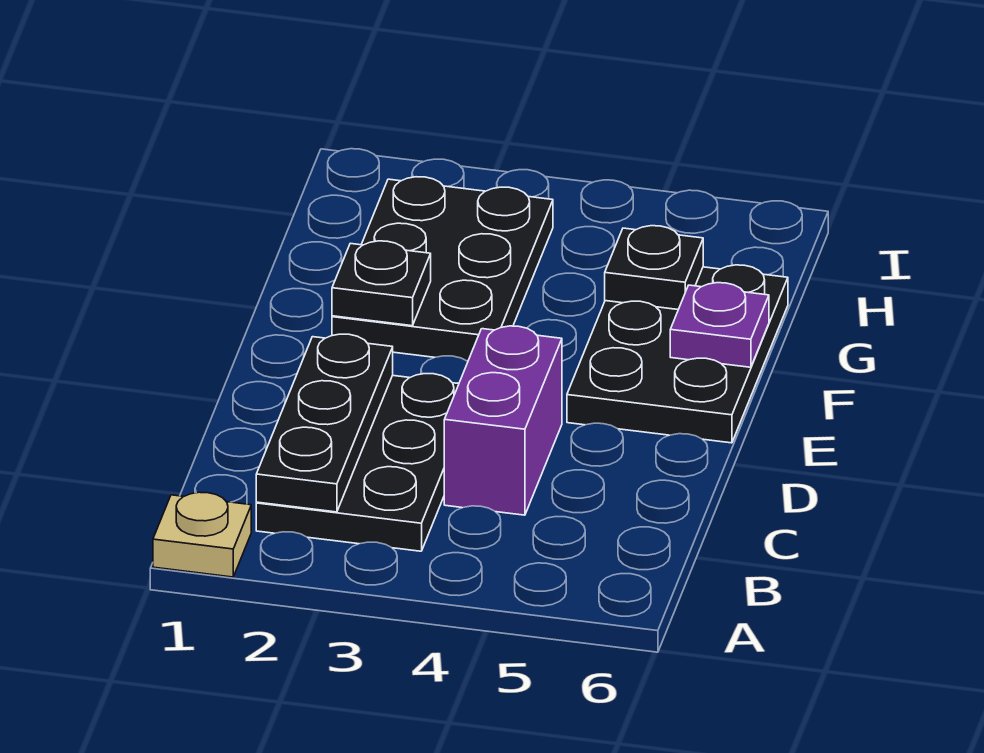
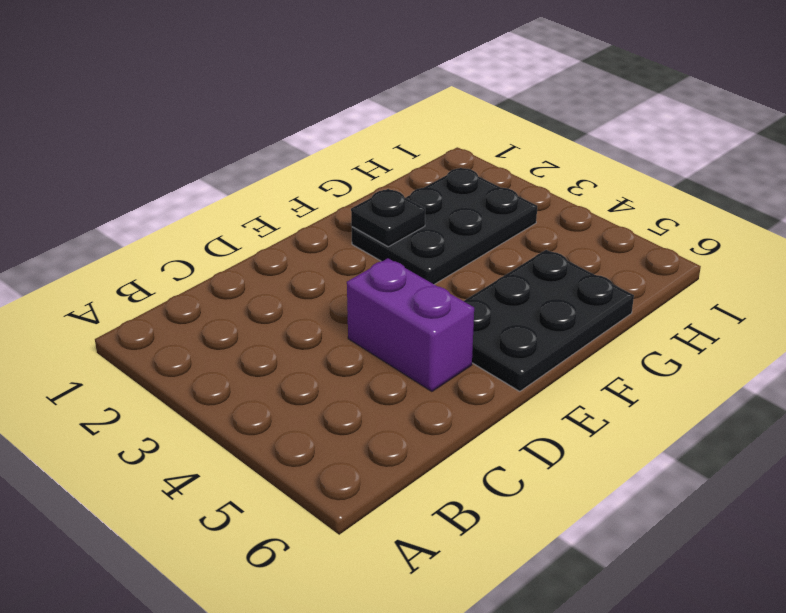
purple brick D4:D5 level 1 -> purple brick C4:D4 level 1
none -> tan plate A1 level 1
none -> black plate B2:D3 level 1

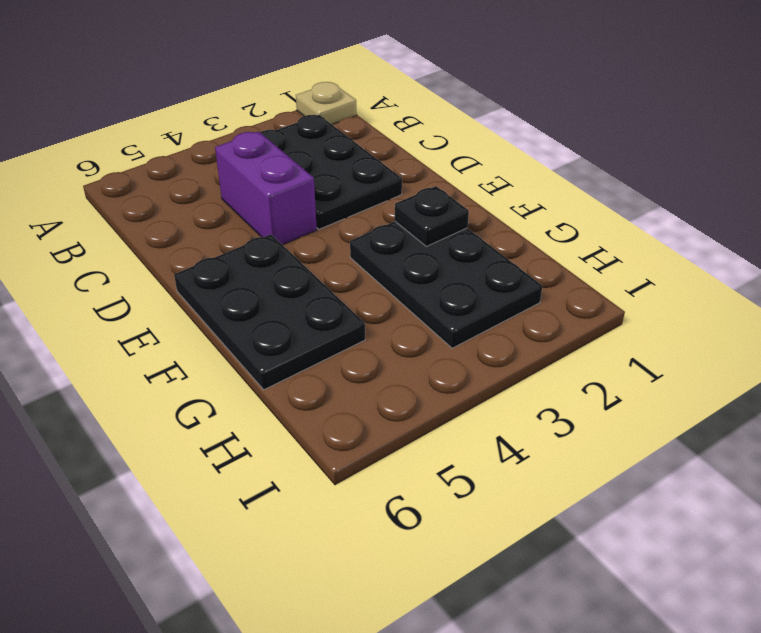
none -> black plate B2:D2 level 2
none -> purple plate F6 level 2

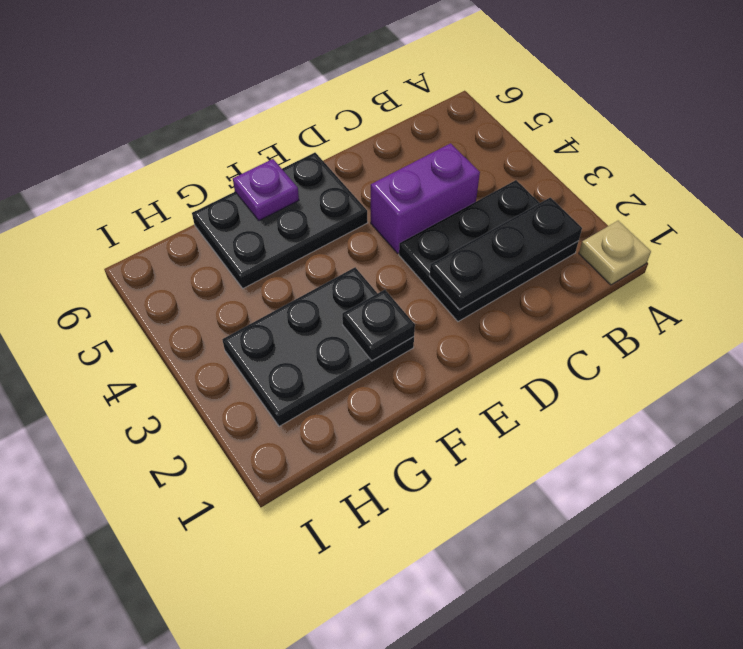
none -> black plate G5 level 2

